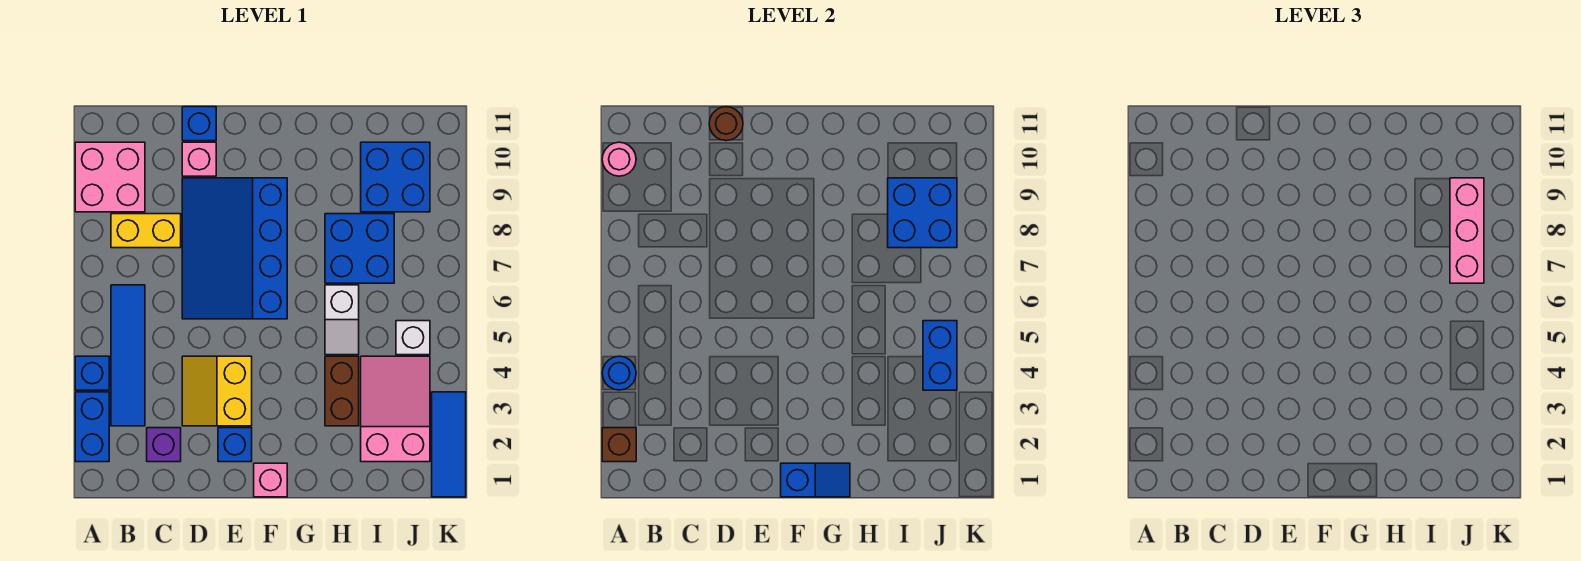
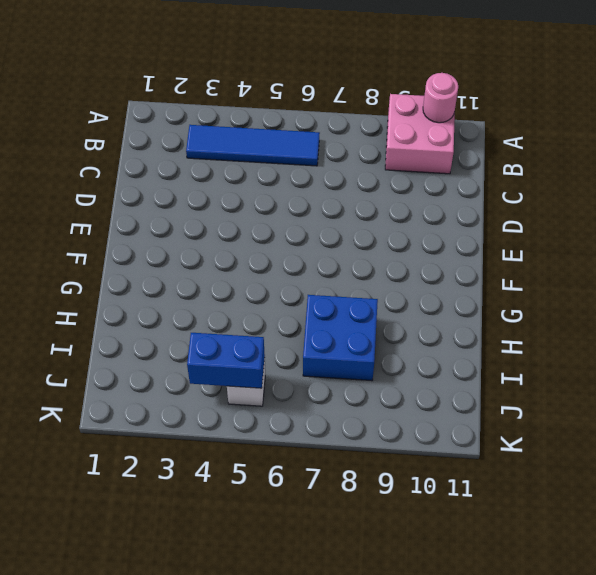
none -> blue brick A2:A3 level 1
none -> blue brick A4 level 1
none -> yellow brick B8:C8 level 1

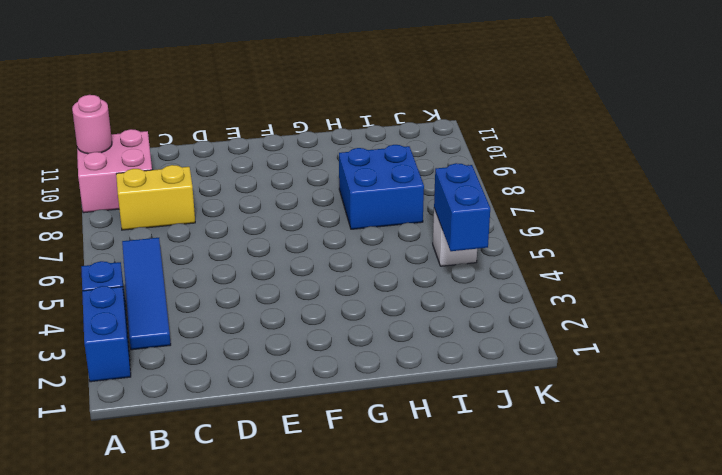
none -> purple brick C2 level 1
none -> yellow slope D3:E4 level 1 top E
none -> blue slope D6:F9 level 1 top F

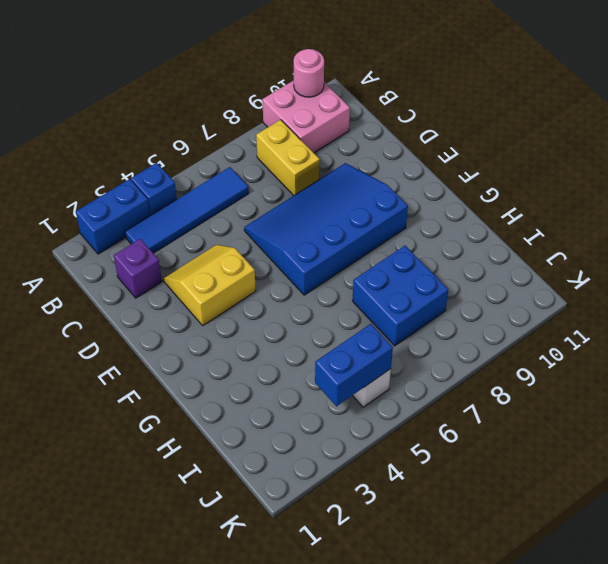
none -> pink brick D10 level 1
none -> blue brick D11 level 1
none -> blue brick E2 level 1

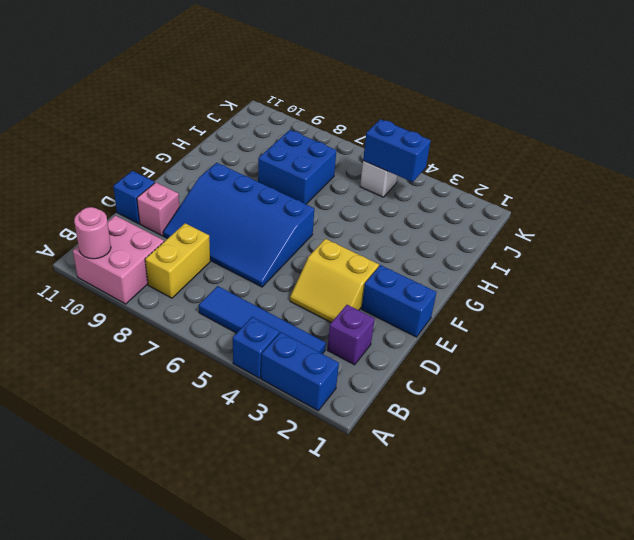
blue brick E1:E2 level 1 -> blue brick E2 level 1
none -> pink brick F1 level 1
none -> brown brick H3:H4 level 1
none -> white slope H5:H6 level 1 top 6

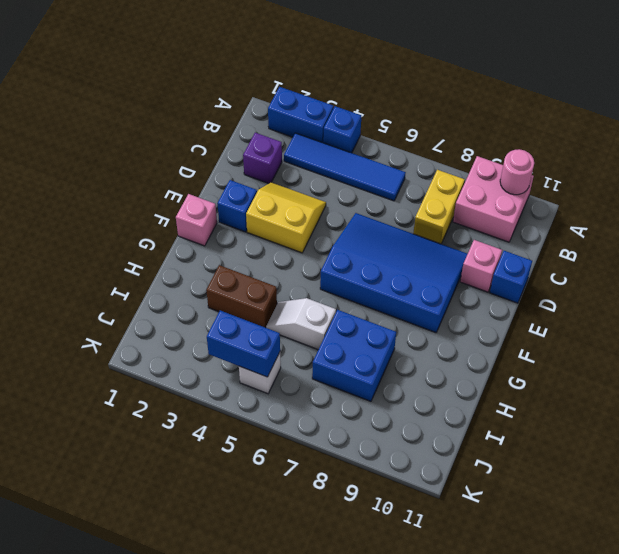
none -> pink slope I2:J4 level 1 top 2
none -> blue brick I9:J10 level 1
none -> blue tile K1:K3 level 1

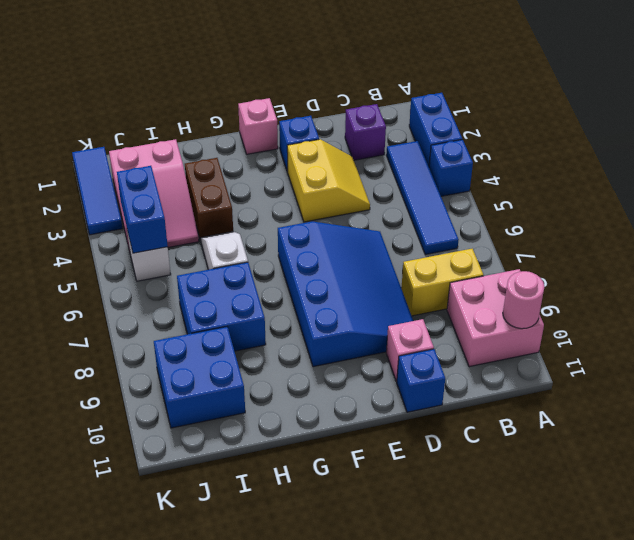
none -> brown brick A2 level 2
none -> blue round brick A4 level 2
none -> brown round brick D11 level 2

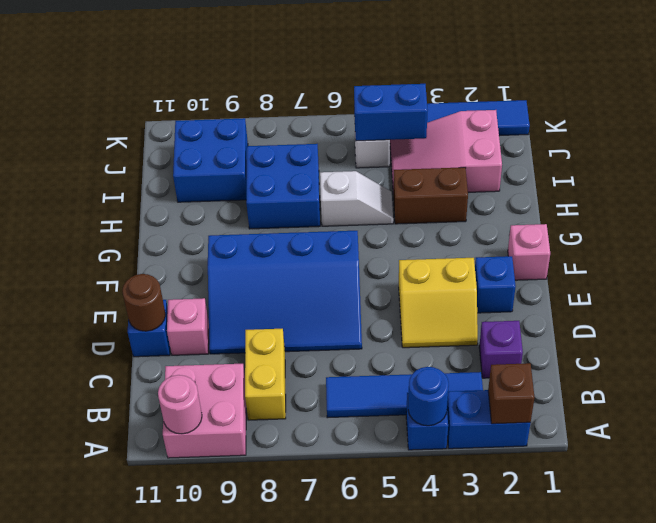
none -> blue slope F1:G1 level 2 top F
none -> blue brick I8:J9 level 2
none -> pink brick J7:J9 level 3

